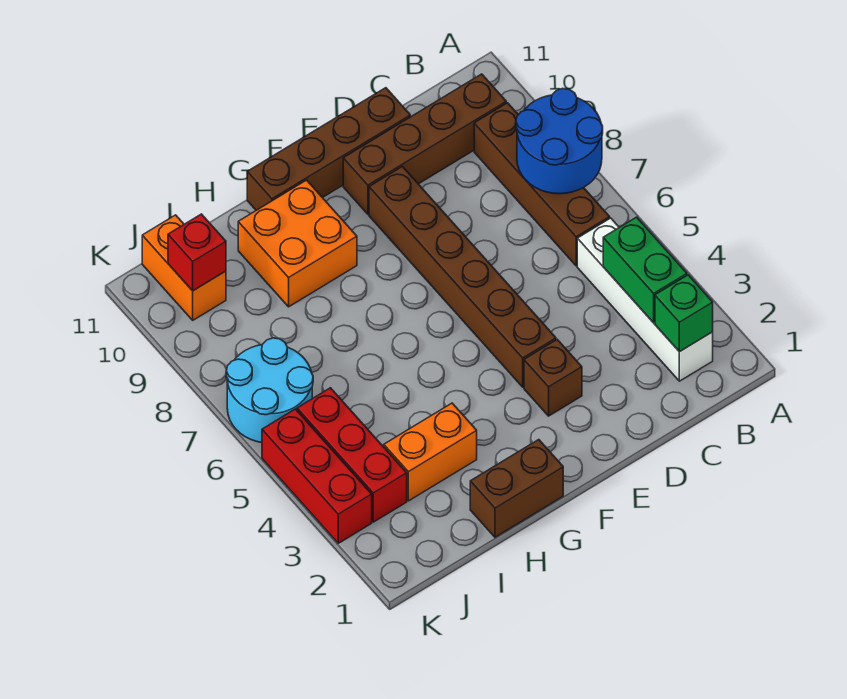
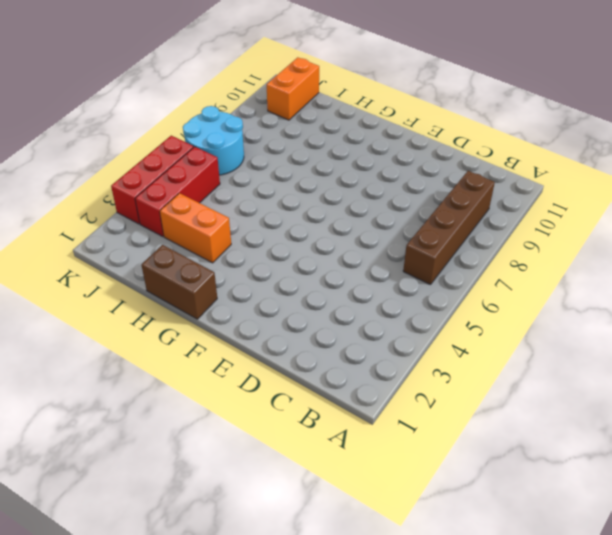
none -> white brick B2:B5 level 1
none -> brown brick B10:E10 level 1
none -> brown brick D11:G11 level 1

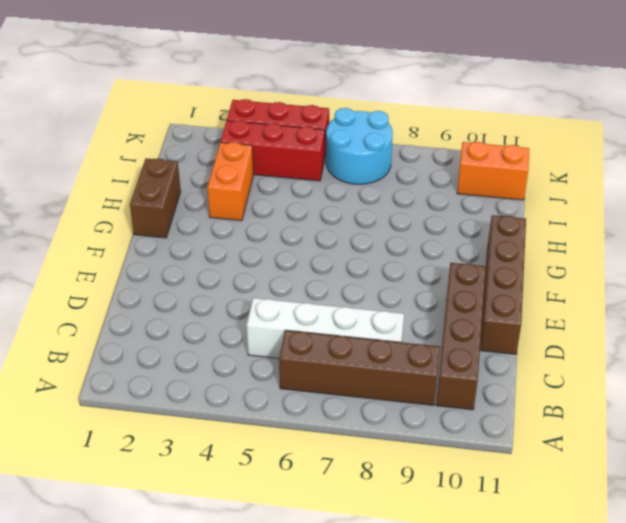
white brick C5:C8 level 1 -> white brick B2:B5 level 1
none -> brown brick E3 level 1
none -> brown brick E4:E9 level 1
none -> orange brick G9:H10 level 1

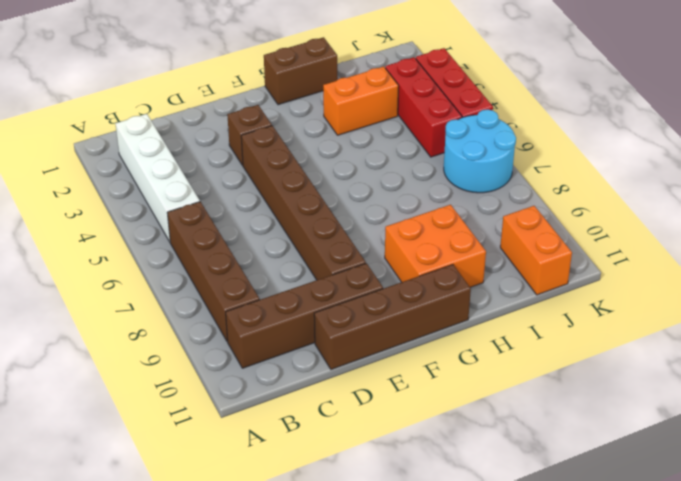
none -> blue round brick A7:B8 level 2
none -> green brick B2 level 2
none -> green brick B3:B4 level 2

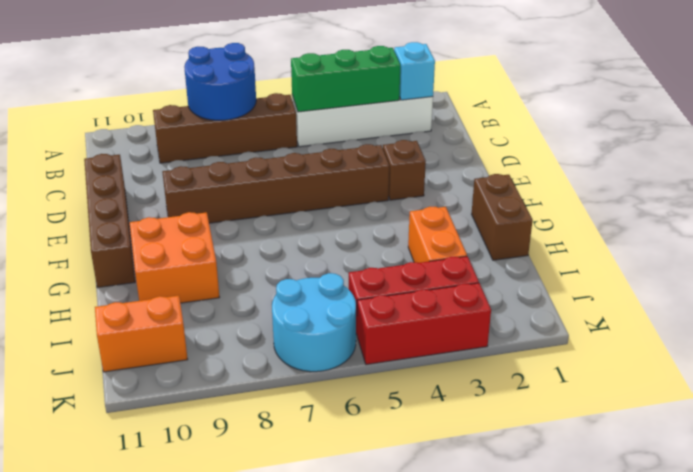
cyan brick B2 level 2 -> green brick B2 level 2
green brick B3:B5 level 2 -> green brick B3:B4 level 2
none -> brown brick B10:E10 level 1
none -> red brick J10 level 2

